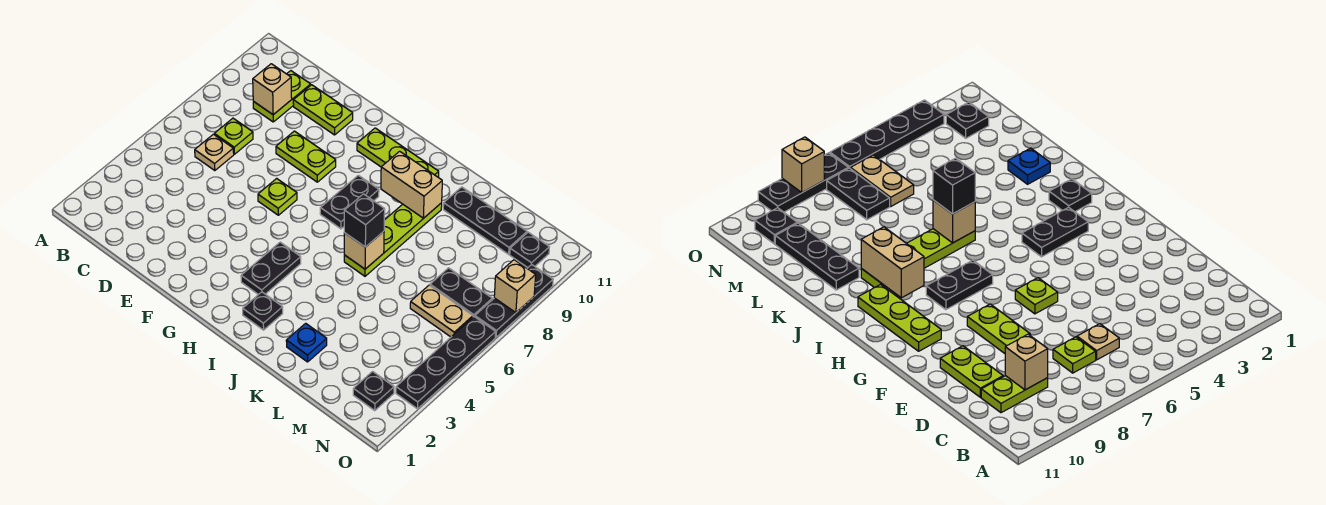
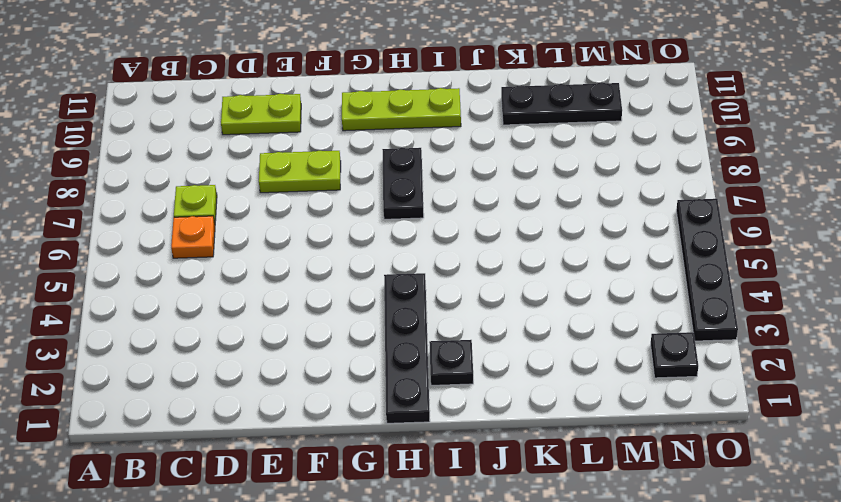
orange plate C6 level 1 -> tan plate C6 level 1
black plate H1:H4 level 1 -> black plate H3:H4 level 1
none -> lime plate C9:C10 level 1
none -> lime plate F6 level 1
none -> lime plate J6:J9 level 1

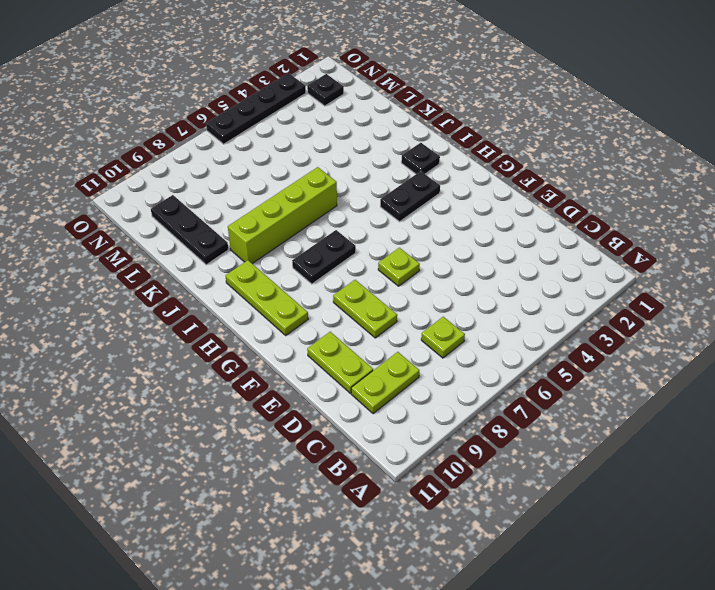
lime brick J6:J9 level 1 -> lime plate J6:J9 level 1
none -> tan plate C6 level 1
none -> blue plate K2 level 1
none -> tan plate M6:N6 level 1

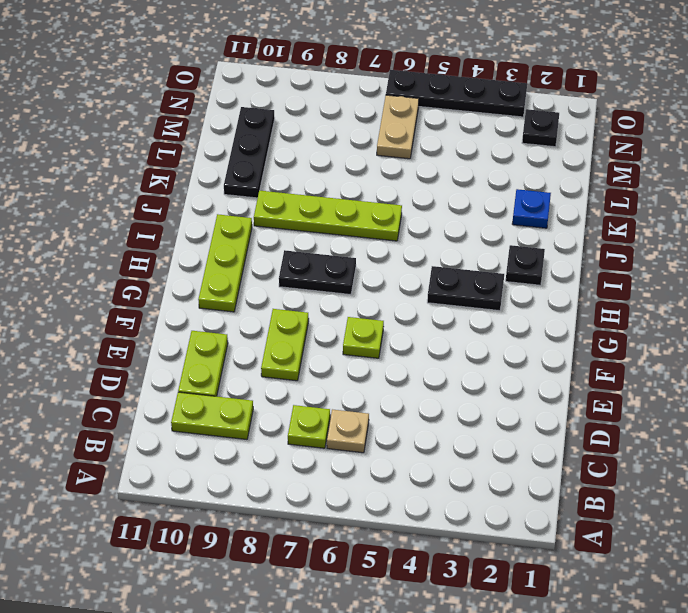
none -> black plate M7:N7 level 1
none -> black plate N10 level 1
none -> black plate O7:O9 level 1

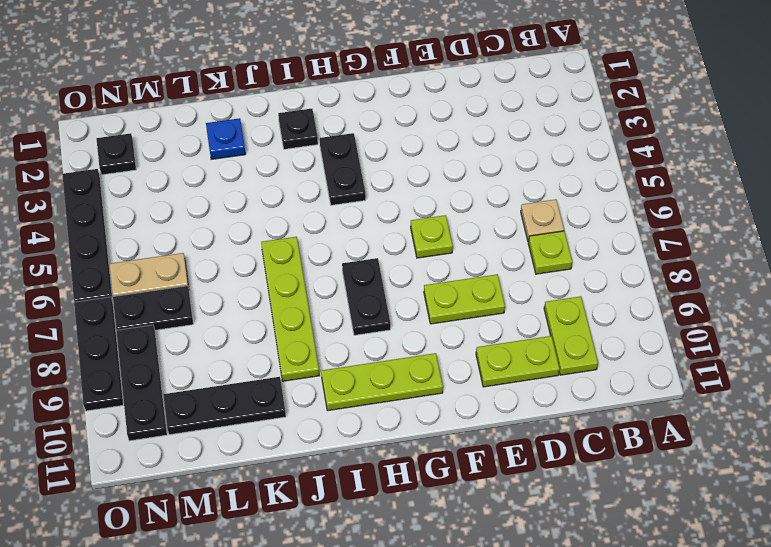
black plate N8:N10 level 1 -> black plate N10 level 1
none -> tan brick C9 level 2
none -> tan brick I9:J9 level 2
none -> tan brick J6 level 2

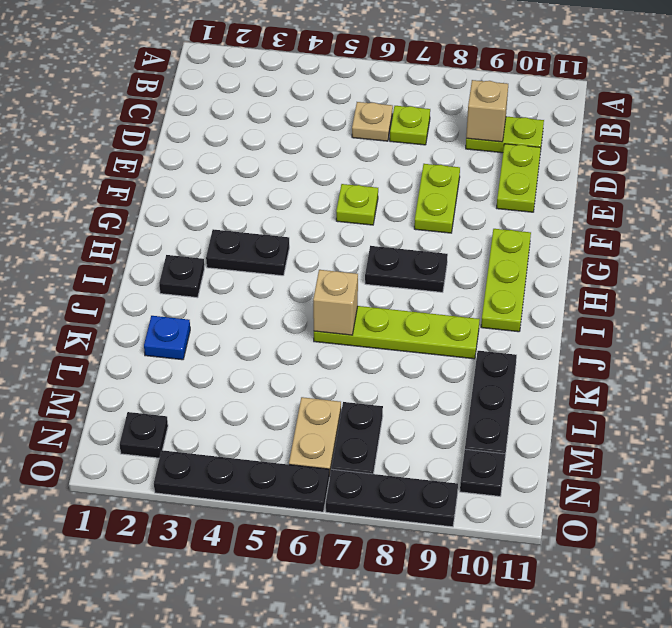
none -> tan brick I9:J9 level 2
none -> tan brick O8 level 2
none -> black brick J6 level 3

